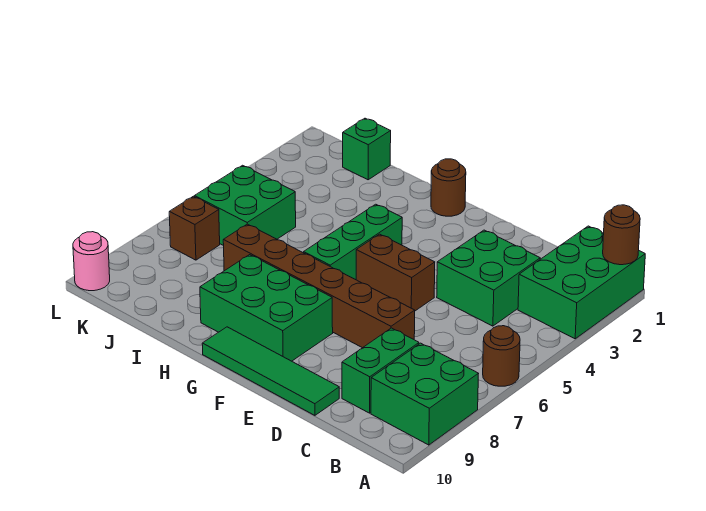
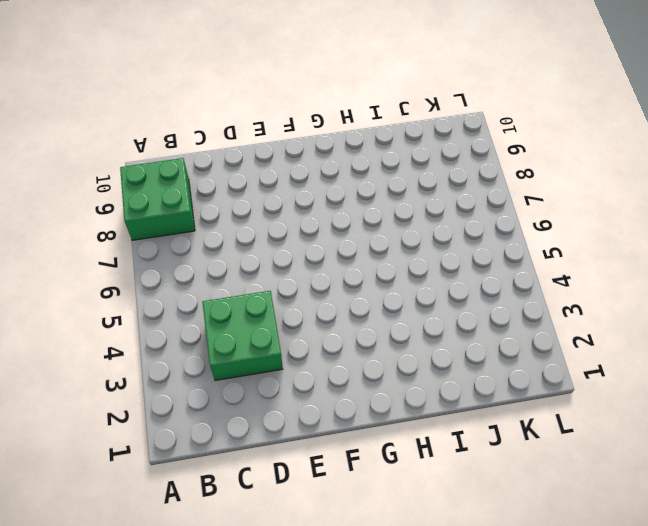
none -> green brick A1:B3 level 1
none -> brown round brick A6 level 1
none -> green brick C8:C9 level 1

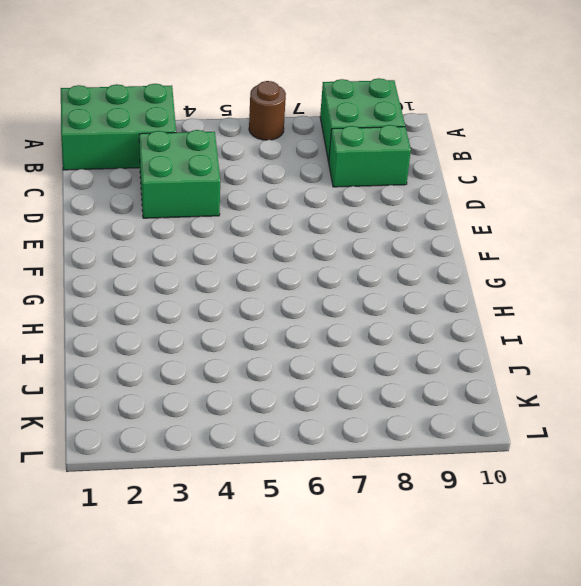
none -> brown brick D7:I7 level 1
none -> green tile D10:G10 level 1
none -> brown brick E5:F5 level 1

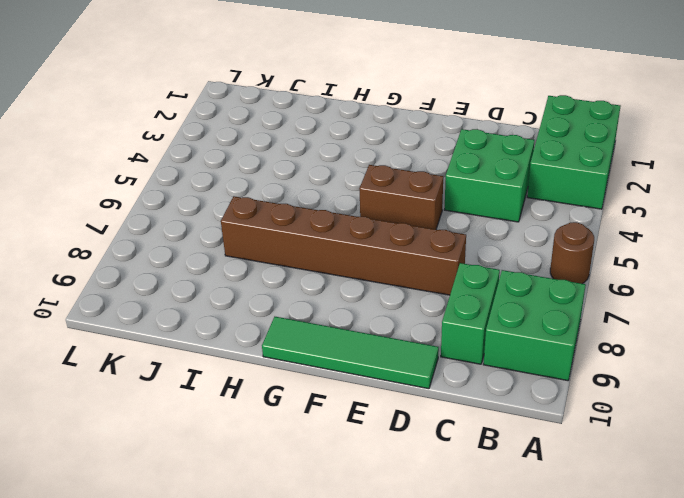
none -> green brick F8:H9 level 1
none -> brown round brick G1 level 1
none -> green brick G4:G6 level 1

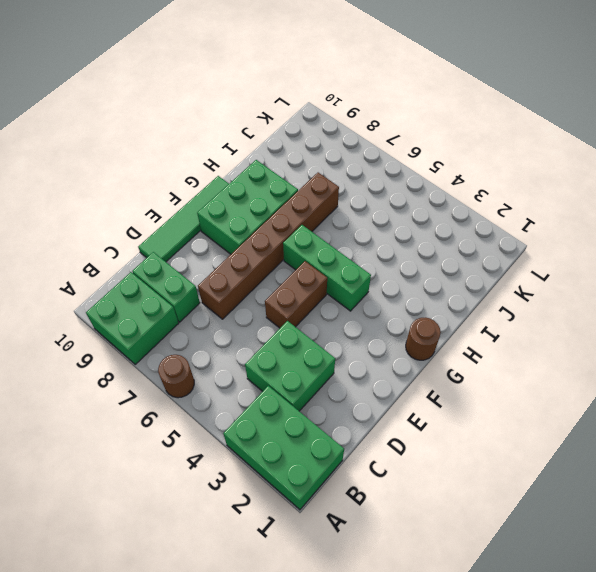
none -> green brick J1 level 1
none -> green brick J5:K6 level 1
none -> brown brick K7 level 1

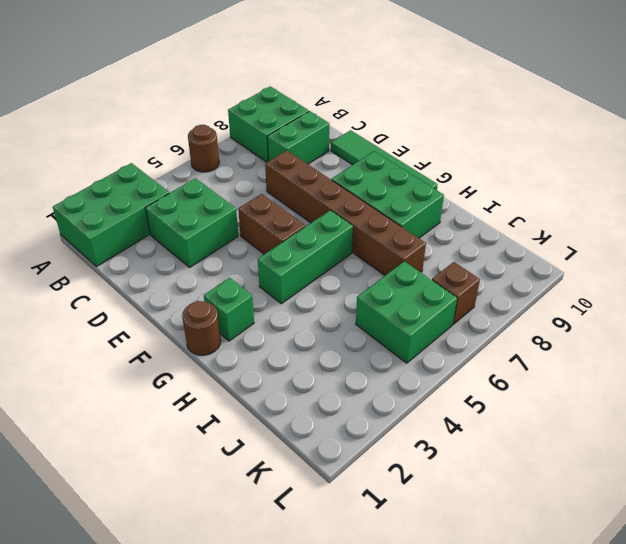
green brick G2 level 1 -> green brick J1 level 1
none -> pink round brick L10 level 1
none -> brown round brick A1 level 2

